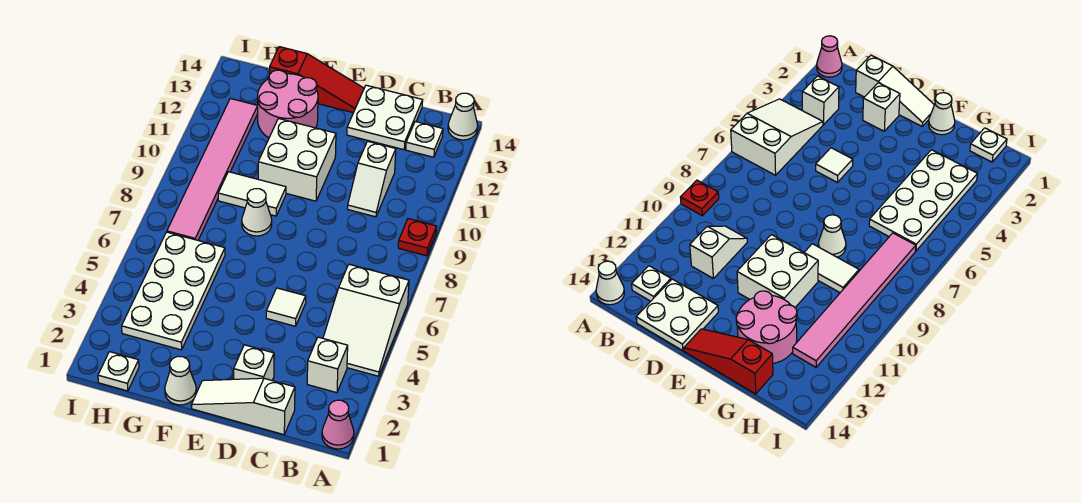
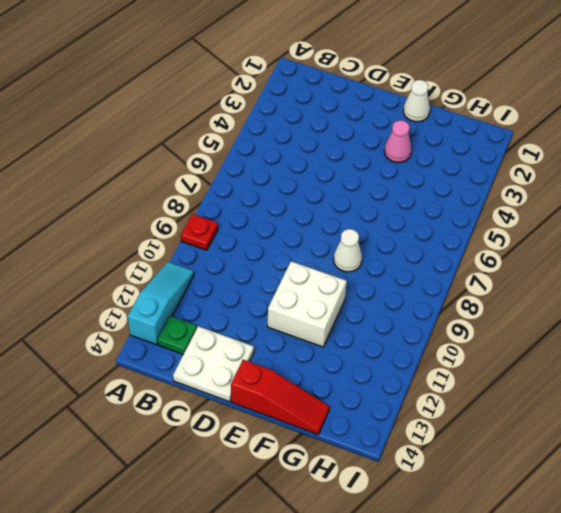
cyan slope A11:A13 level 1 top 13 -> none
green plate B13 level 1 -> white plate B13 level 1
red slope E14:G14 level 1 top E -> red slope E14:G14 level 1 top G
pink cone F3 level 1 -> pink cone A1 level 1
none -> white slope A4:B6 level 1 top 6
none -> white cone A14 level 1
none -> white brick B3 level 1

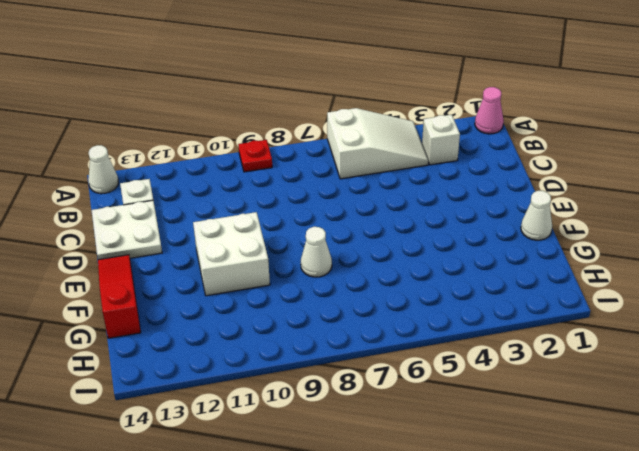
none -> white slope C1:E1 level 1 top C
none -> white slope C10:C11 level 1 top 11
none -> white brick D2 level 1

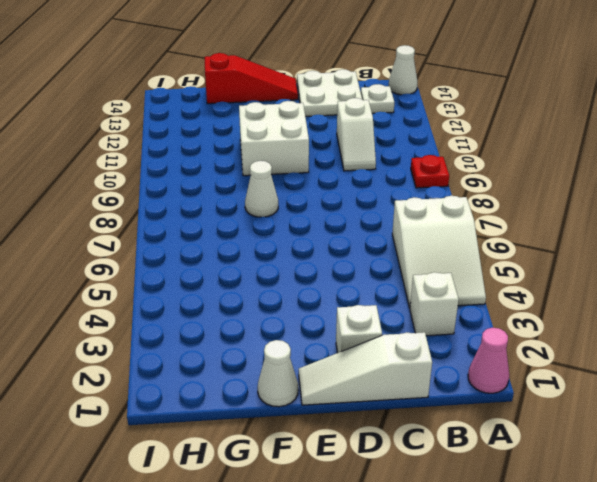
none -> white tile D5 level 1
none -> white tile F9:G9 level 1
none -> pink round brick F12:G13 level 1

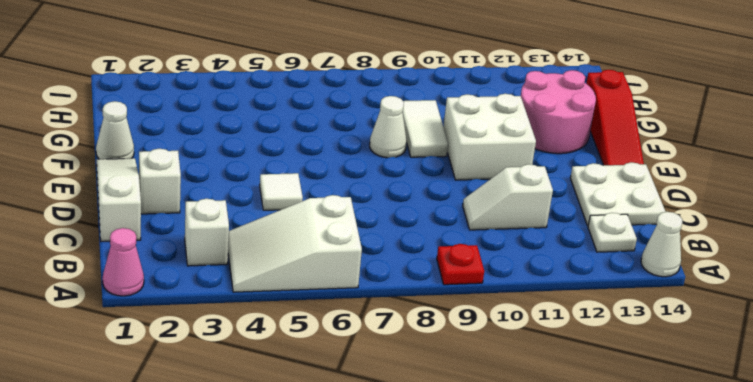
none -> white plate G3:H6 level 1
none -> white plate H1 level 1
none -> pink tile H7:H12 level 1

